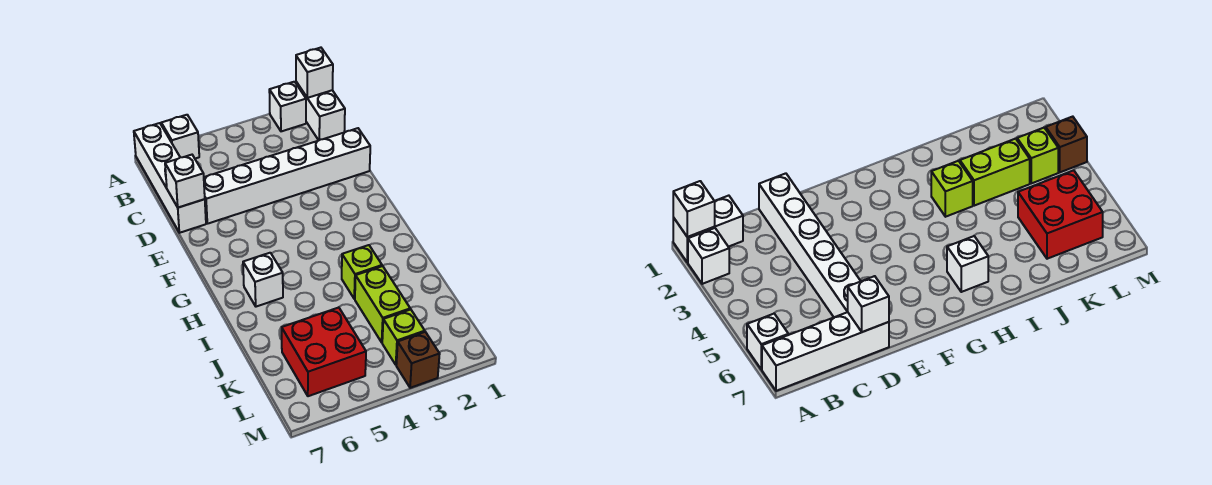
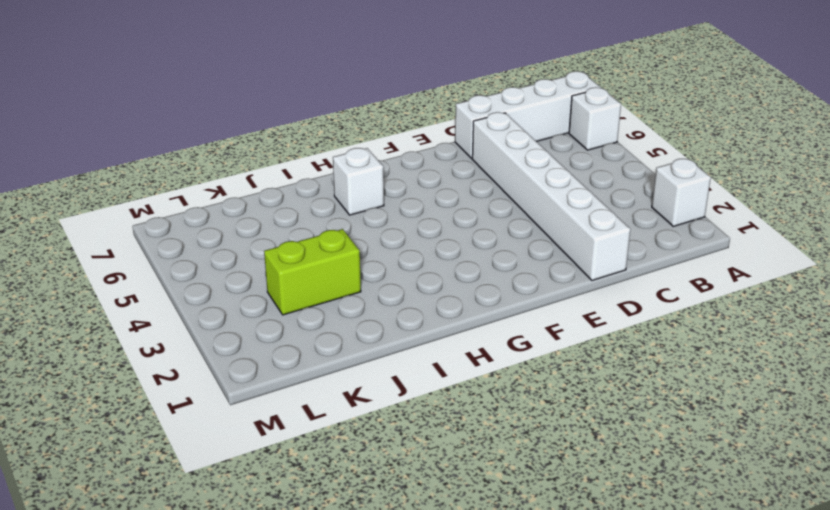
none -> white brick A1:B1 level 1
none -> lime brick I3 level 1
none -> red brick K5:L6 level 1

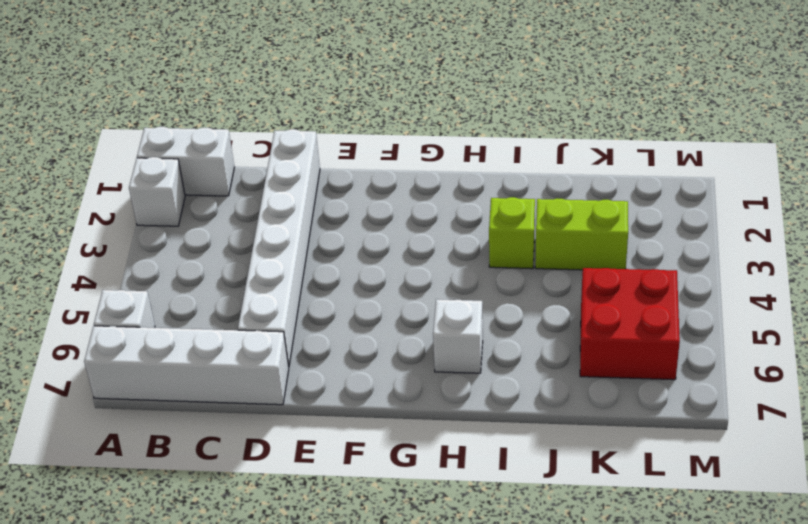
none -> lime brick L3 level 1
none -> brown brick M3 level 1
none -> white brick A1 level 2

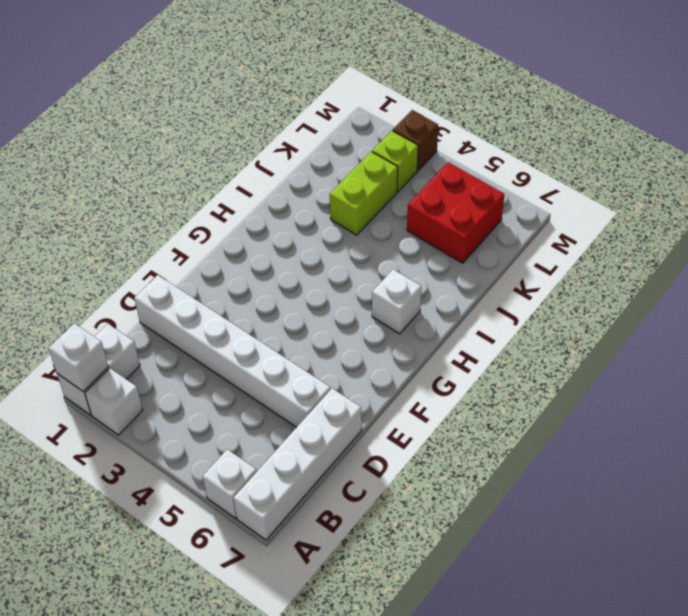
none -> lime brick I3 level 1
none -> white brick D7 level 2

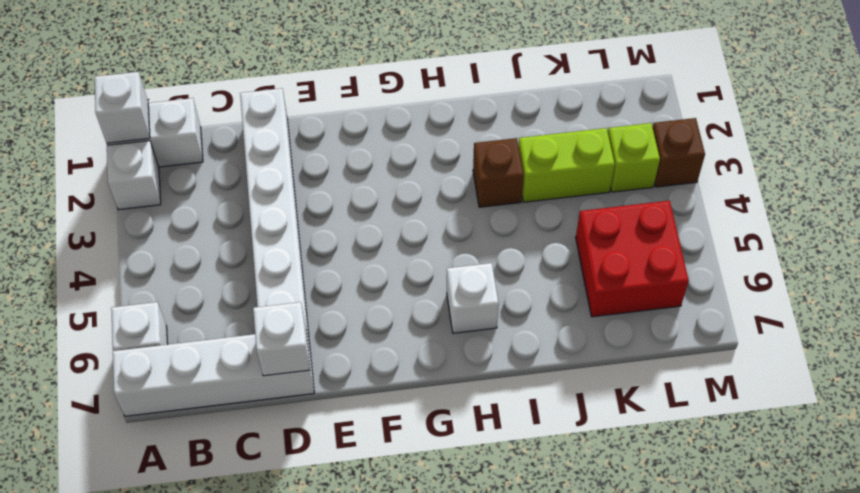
brown brick I3 level 1 -> lime brick I3 level 1

